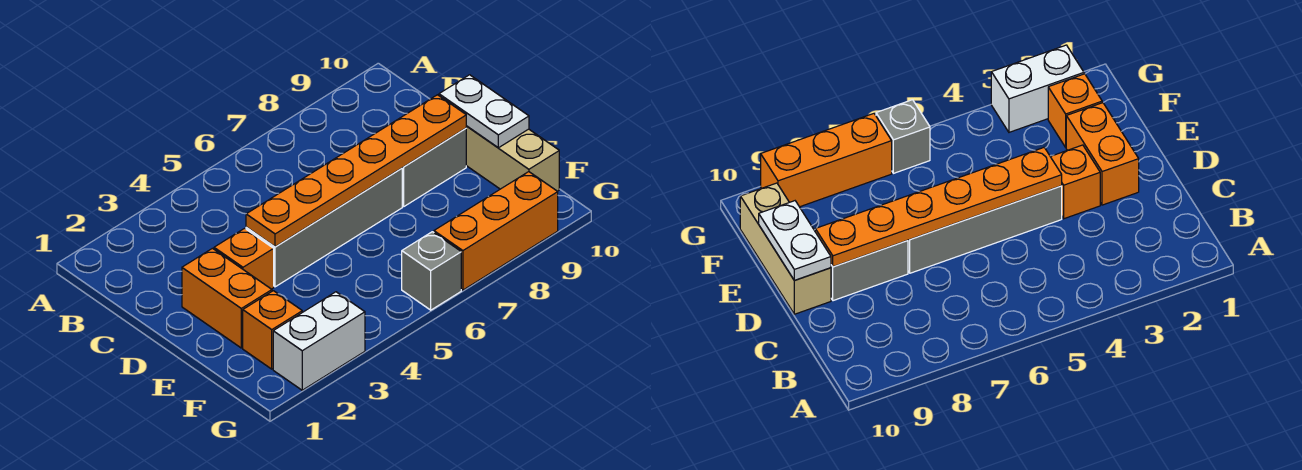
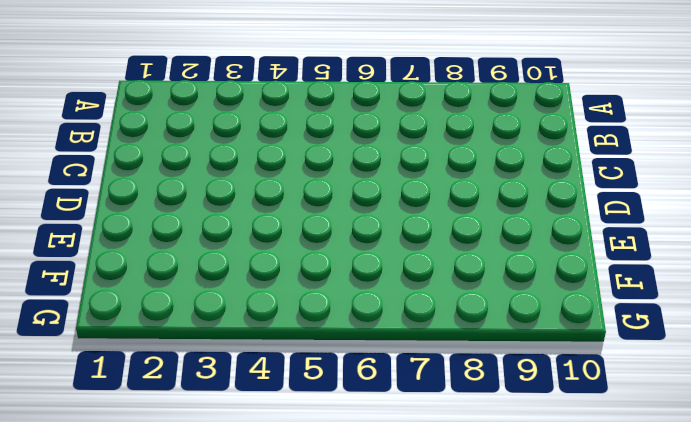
none -> orange brick D2:E2 level 1
none -> orange brick D3 level 1

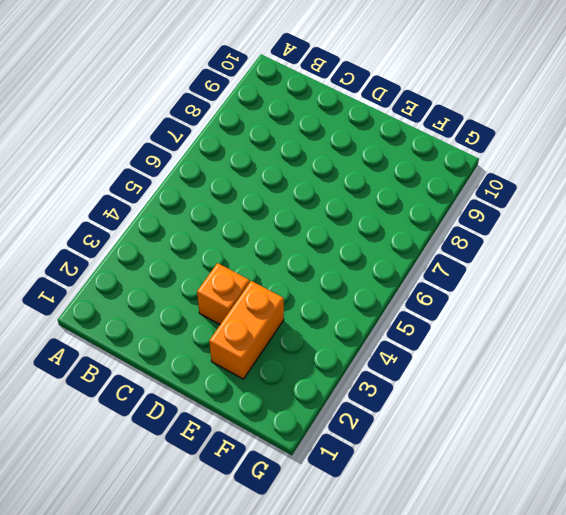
orange brick E2:E3 level 1 -> orange brick D2:E2 level 1
none -> grey brick D4:D7 level 1
none -> grey brick D8:D9 level 1

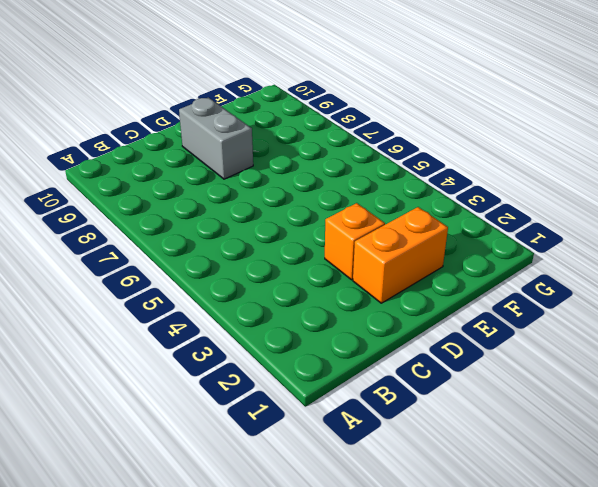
none -> grey brick D4:D7 level 1
none -> tan brick D10:F10 level 1

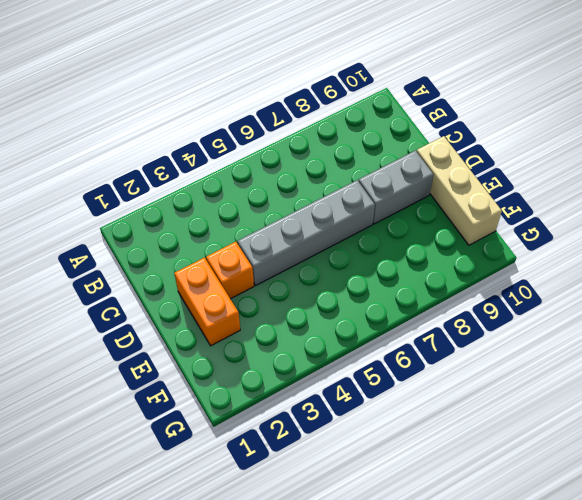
none -> orange brick F2 level 1
none -> white brick G2:G3 level 1

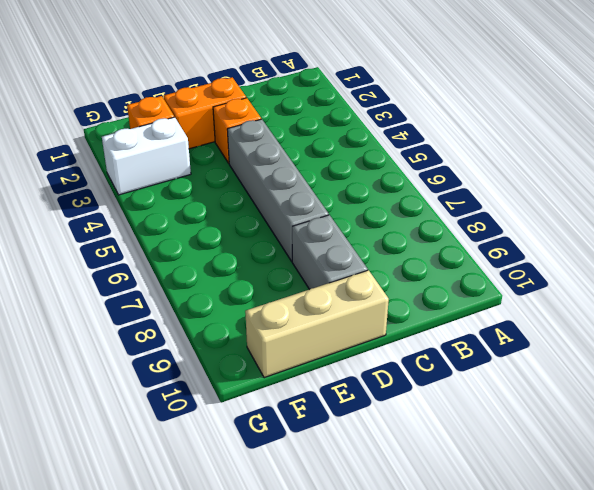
white brick F3:G3 level 1 -> white brick G2:G3 level 1
none -> grey brick G6 level 1
none -> orange brick G7:G9 level 1

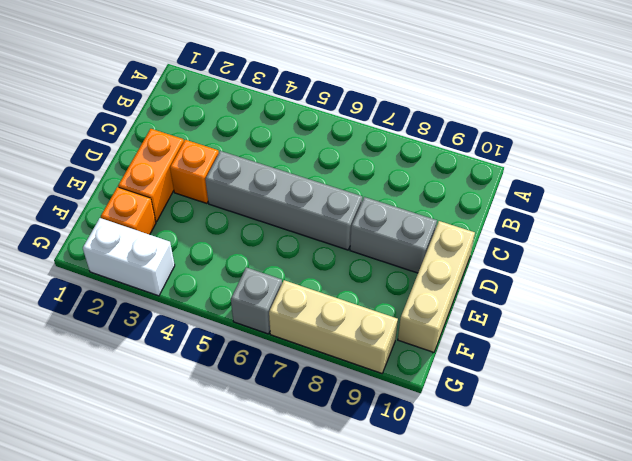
tan brick G7:G9 level 1 -> orange brick G7:G9 level 1
none -> orange plate D4:D9 level 2
none -> white plate D10:E10 level 2

